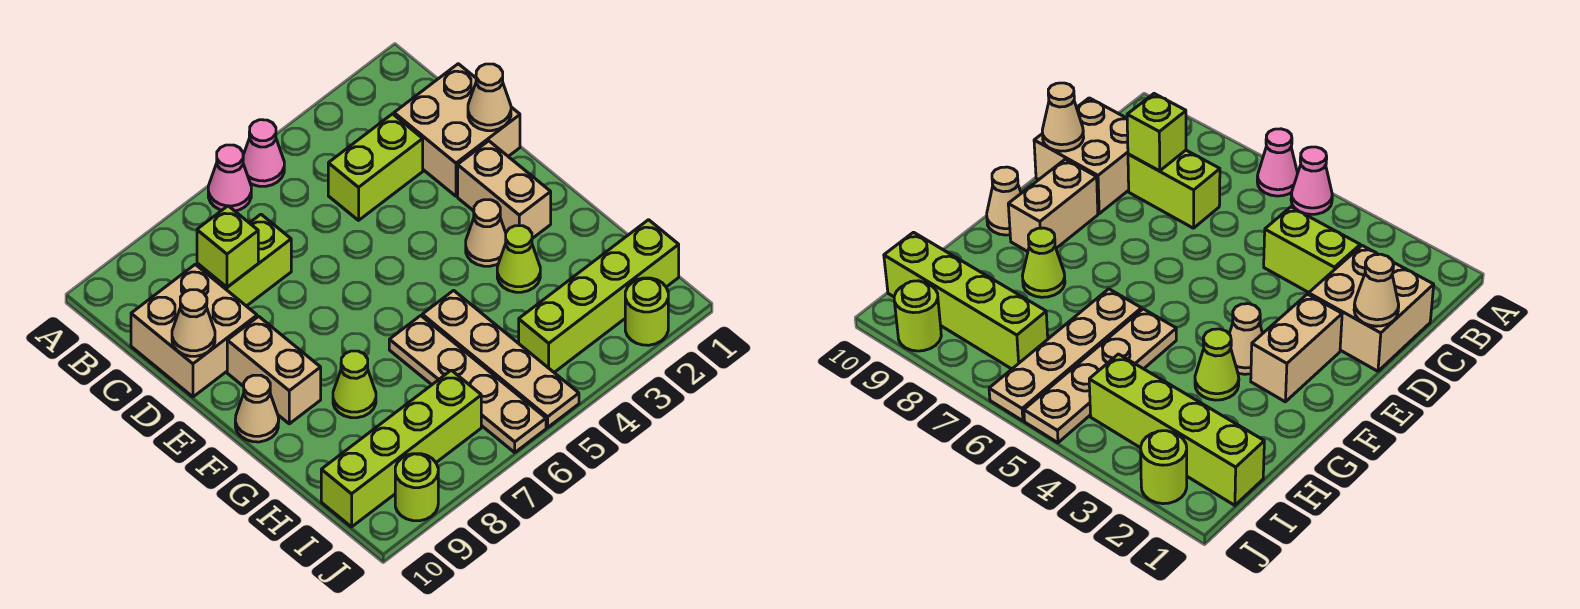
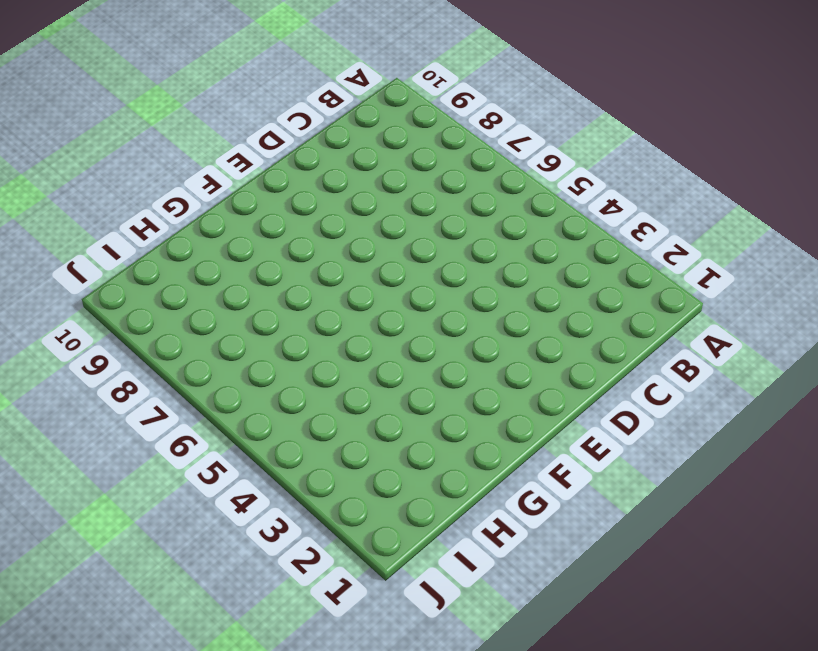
none -> pink cone A5 level 1
none -> pink cone A6 level 1
none -> tan brick C1:D2 level 1

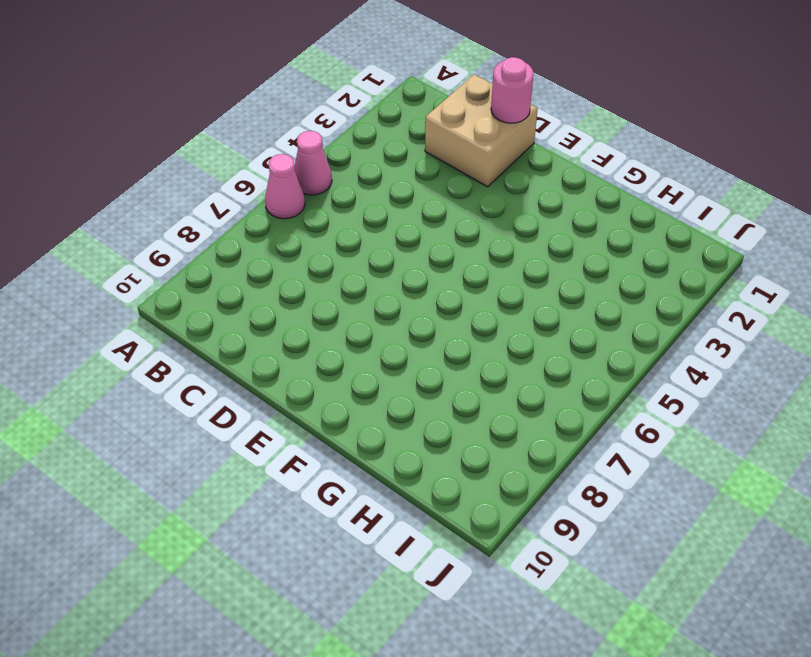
pink round brick D1 level 2 -> tan cone D1 level 2
none -> lime brick C3:C4 level 1
none -> lime brick C7:C8 level 1
none -> tan brick C9:D10 level 1

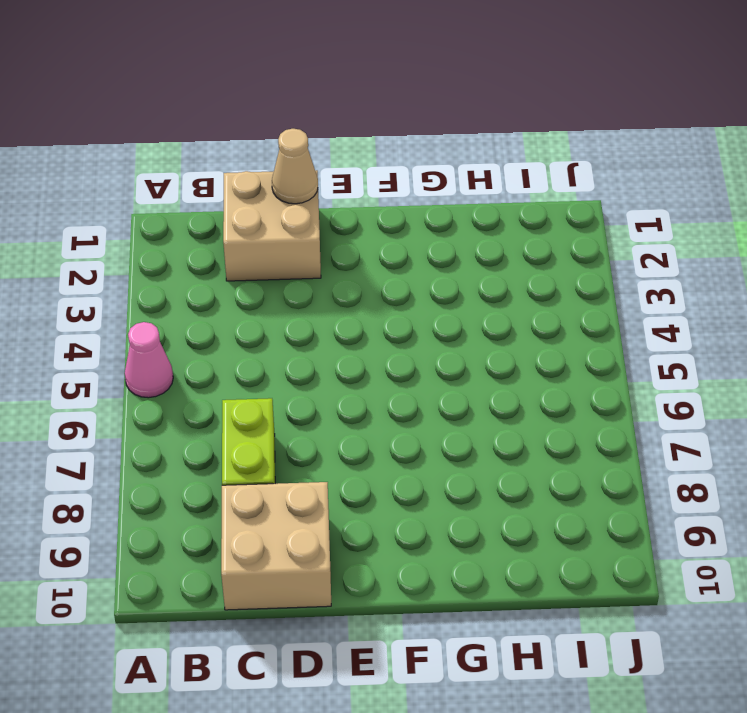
none -> pink cone A6 level 1
none -> lime brick C3:C4 level 1
none -> tan brick E2:F2 level 1

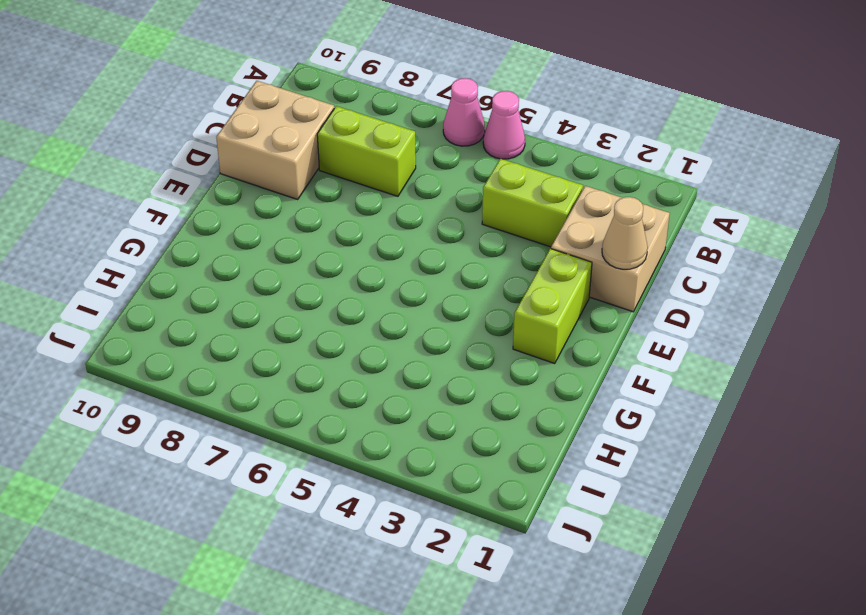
lime brick E2:F2 level 1 -> tan brick E2:F2 level 1
none -> tan brick E9:F9 level 1
none -> tan cone F3 level 1
none -> tan cone F10 level 1

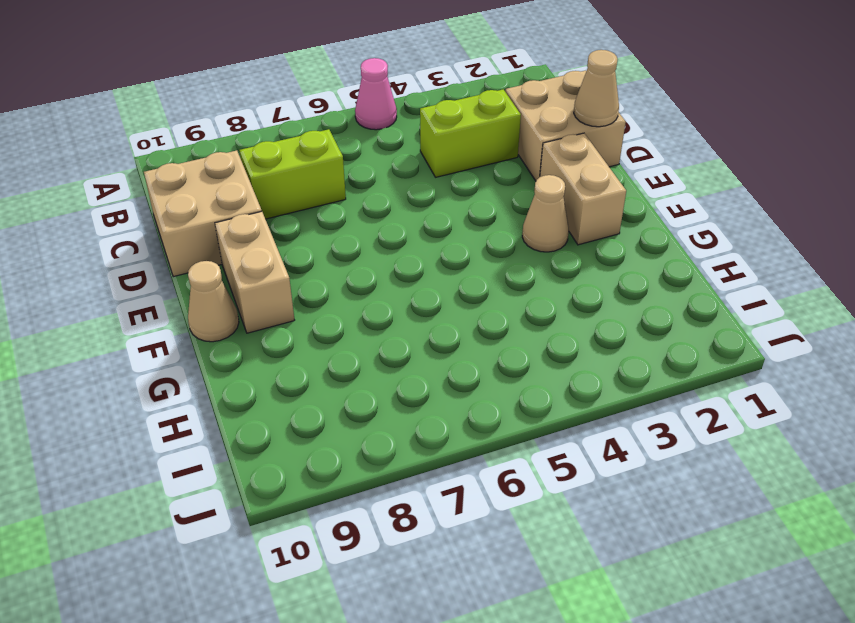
none -> pink cone A6 level 1
none -> lime cone G3 level 1
none -> tan plate G5:J5 level 1

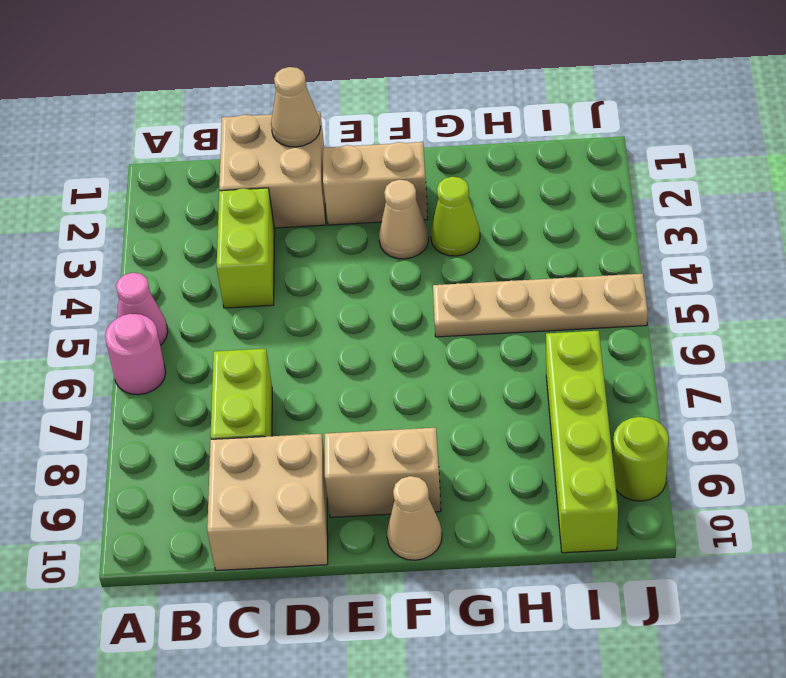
pink round brick A6 level 1 -> pink cone A6 level 1
none -> tan plate G6:J6 level 1
none -> lime cone G8 level 1
none -> lime brick I1:I4 level 1

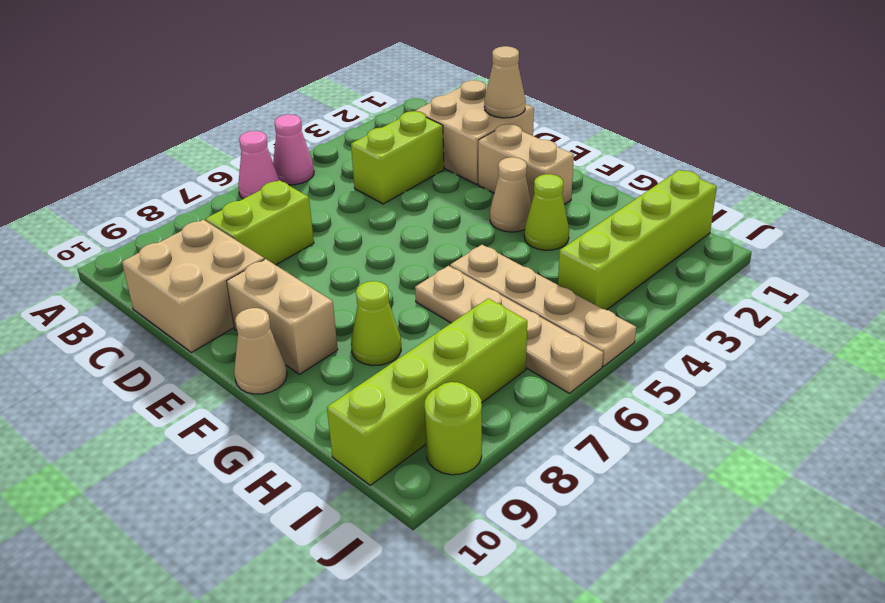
none -> lime round brick J2 level 1
none -> lime brick C8 level 2
none -> tan cone D10 level 2

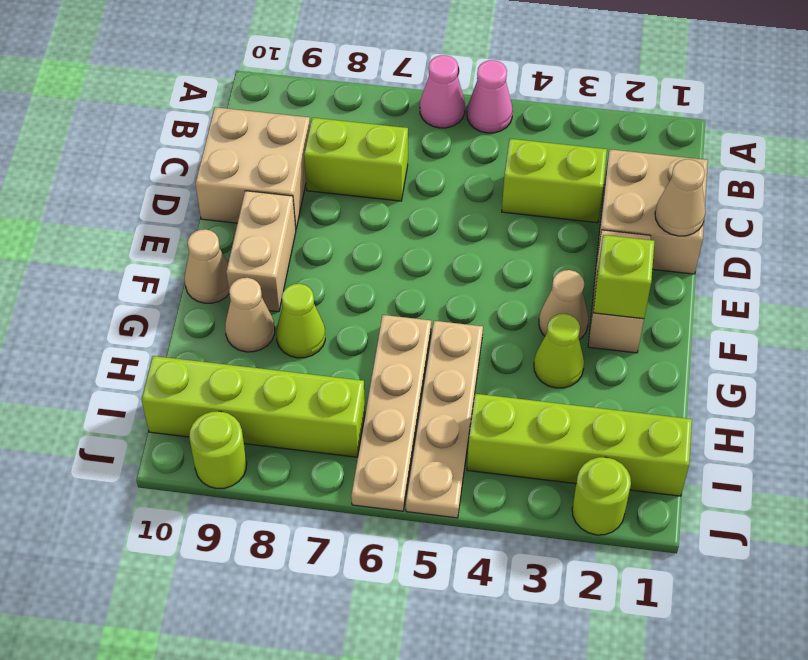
lime brick F2 level 2 -> lime brick C8 level 2
tan cone G9 level 1 -> tan cone D10 level 2

